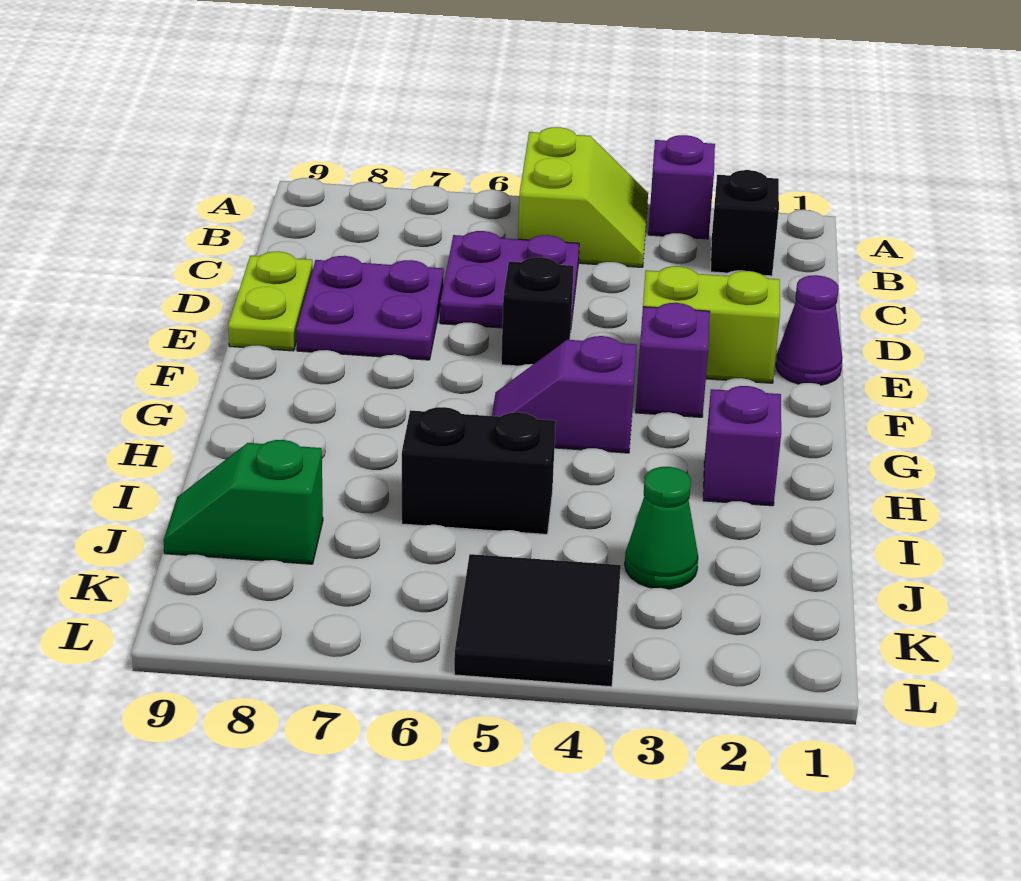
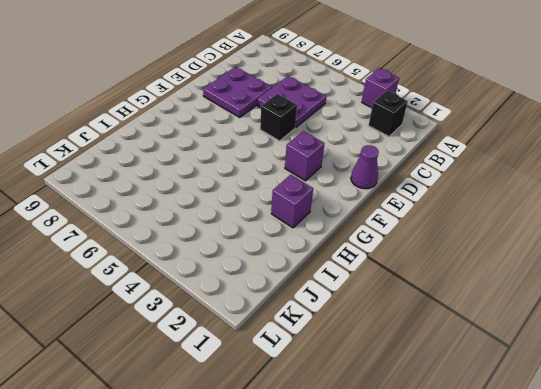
none -> lime slope A4:B5 level 1 top 5
none -> lime plate D9:E9 level 1
none -> lime brick E2:E3 level 1

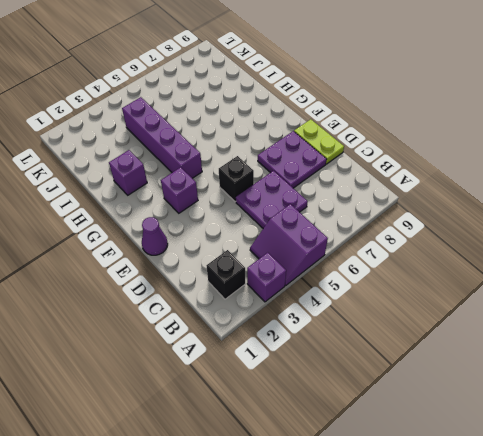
purple slope A4:B5 level 1 top 5 -> lime slope A4:B5 level 1 top 5
purple brick G4:J4 level 1 -> purple slope G4:G5 level 1 top 4
none -> lime brick E2:E3 level 1
none -> black brick I5:I6 level 1
none -> green cone J3 level 1

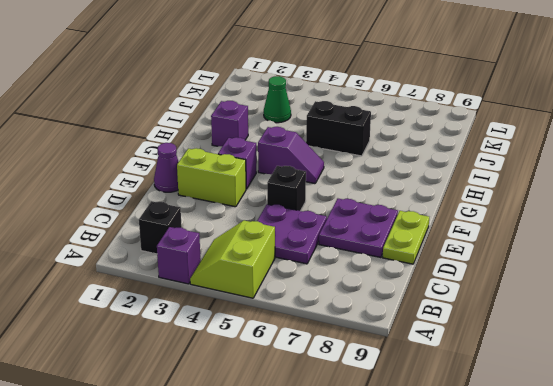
none -> green slope J8:J9 level 1 top 8
none -> black tile K4:L5 level 1

